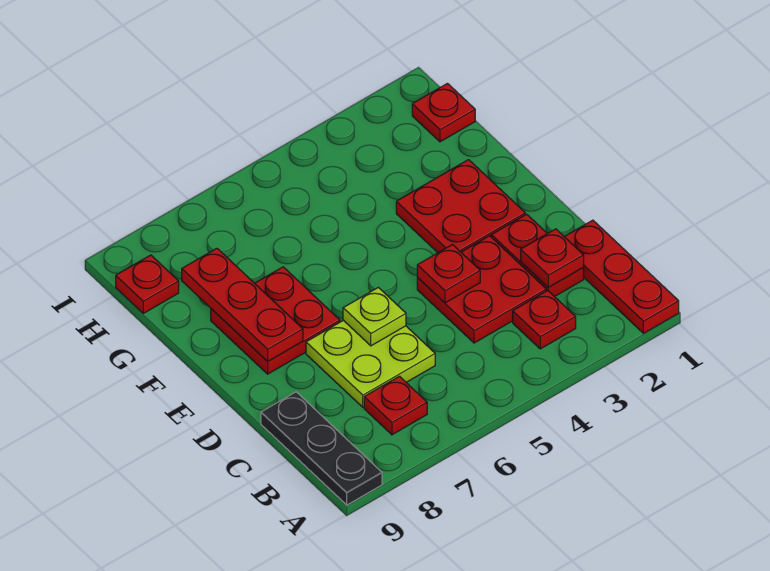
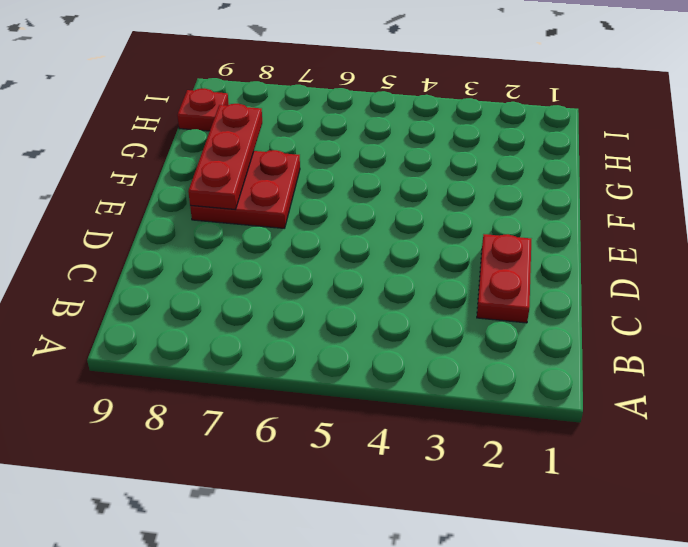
none -> red plate A1:C1 level 1
none -> black plate A9:C9 level 1
none -> red plate B3 level 1

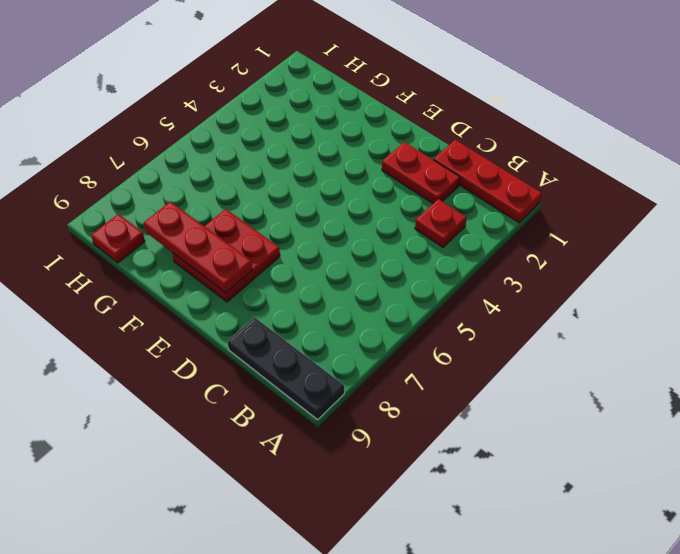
none -> red plate B7 level 1
none -> red plate C3:D4 level 1
none -> lime plate C6:D7 level 1

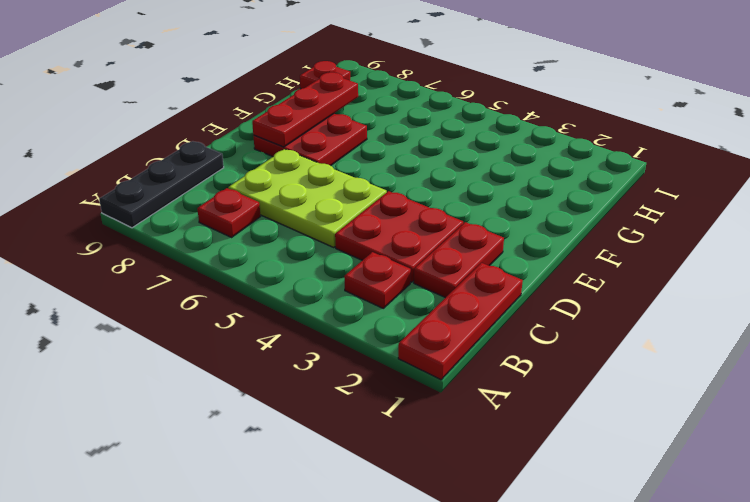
lime plate C5:D7 level 1 -> lime plate C6:D7 level 1
none -> red plate E2:F3 level 1
none -> red plate H1 level 1
none -> red plate C2 level 2

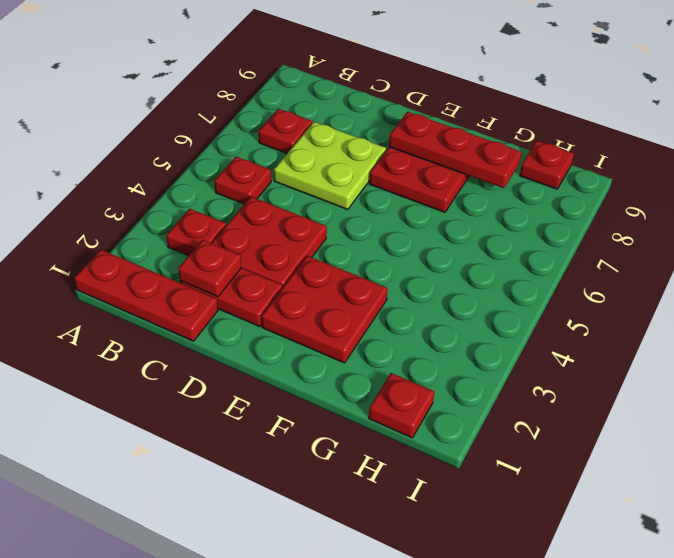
red plate B5 level 1 -> red plate D4 level 2
none -> black plate A9:C9 level 1
none -> lime plate D6 level 2

